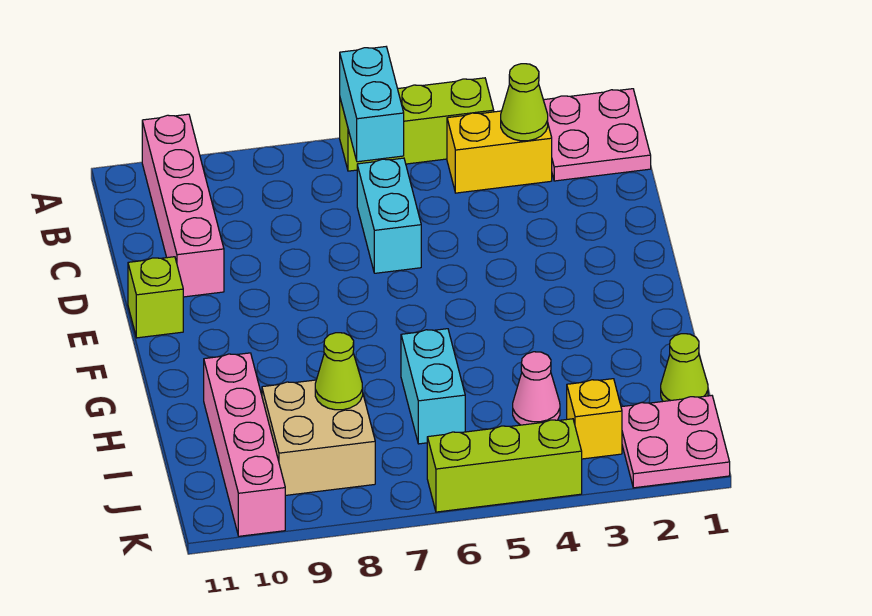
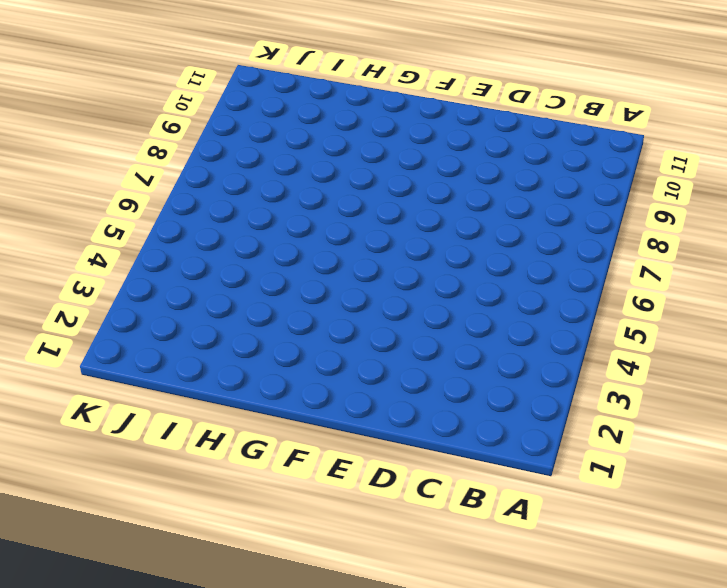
none -> pink plate A1:B2 level 1
none -> lime brick A4:A6 level 1
none -> pink brick A10:D10 level 1

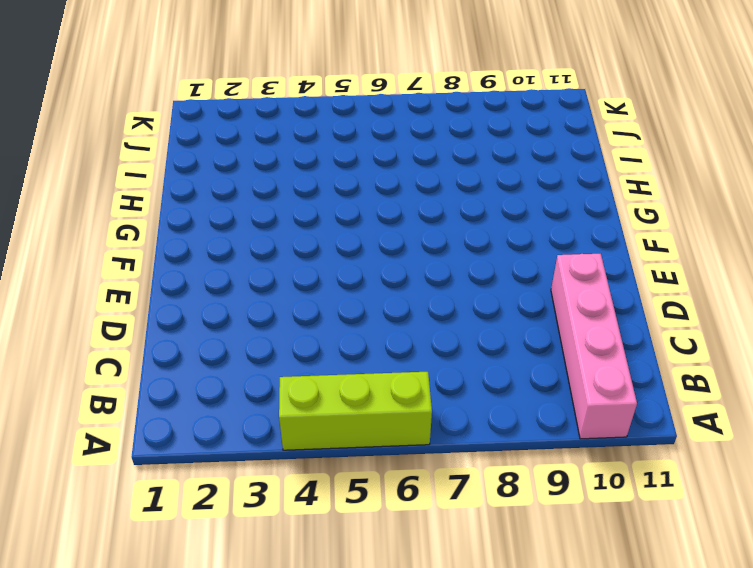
none -> pink plate A1:B2 level 1
none -> yellow brick B3:B4 level 1
none -> cyan brick C6:D6 level 1

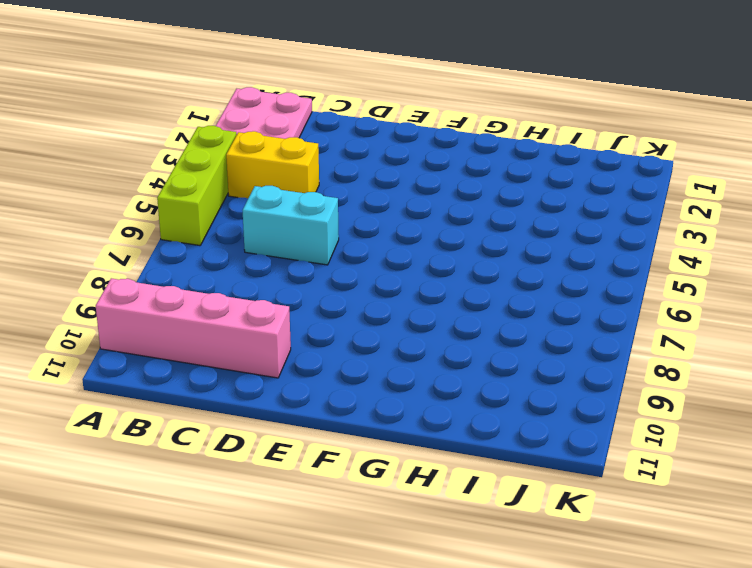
yellow brick B4:C4 level 1 -> yellow brick B3:B4 level 1
none -> lime brick E11 level 1
none -> cyan brick H6:I6 level 1
none -> pink brick H10:K10 level 1

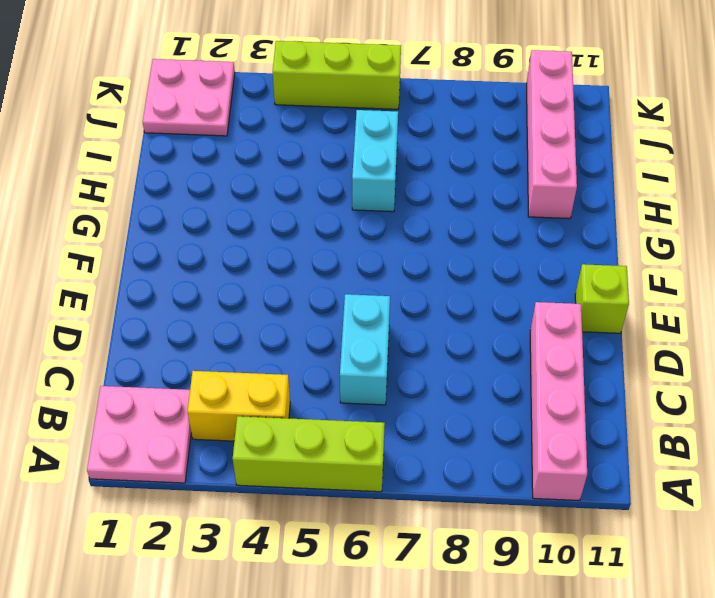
none -> lime cone I1 level 1
none -> pink cone I4 level 1
none -> tan brick I8:J9 level 1

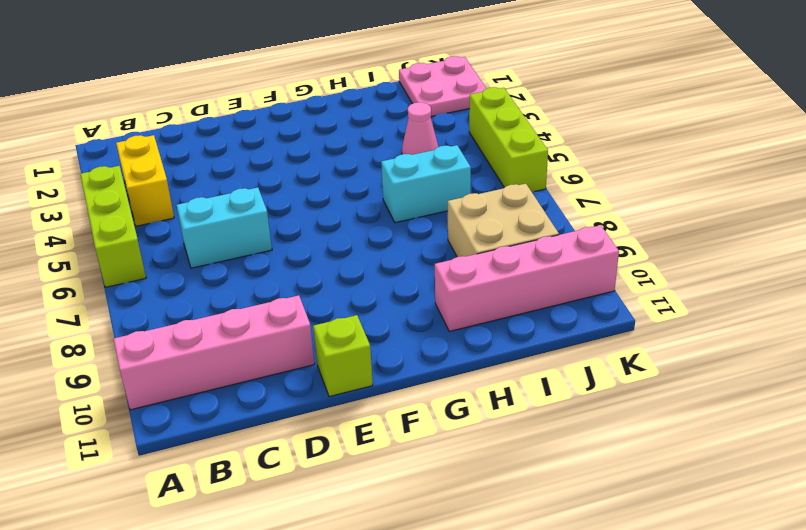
none -> pink plate A1:B2 level 1
none -> lime cone I1 level 1
none -> yellow brick J3 level 1

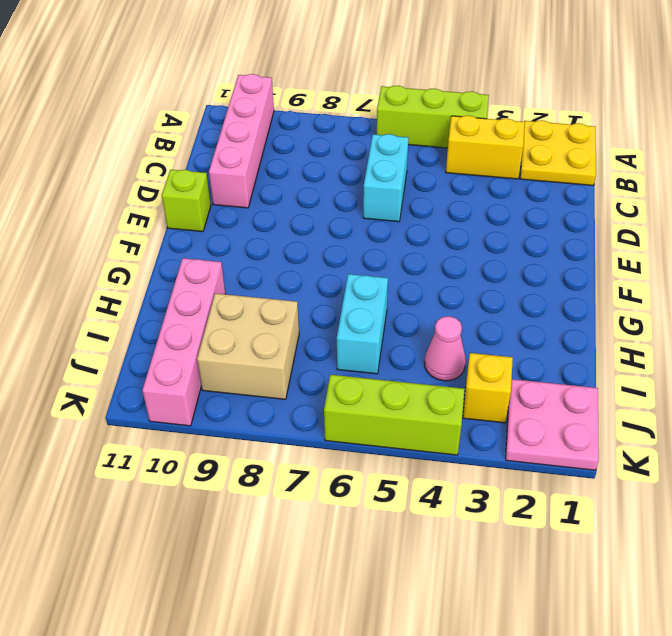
yellow plate A1:B2 level 1 -> pink plate A1:B2 level 1
none -> lime cone I1 level 1
none -> cyan brick A6:B6 level 2
none -> lime cone B3 level 2

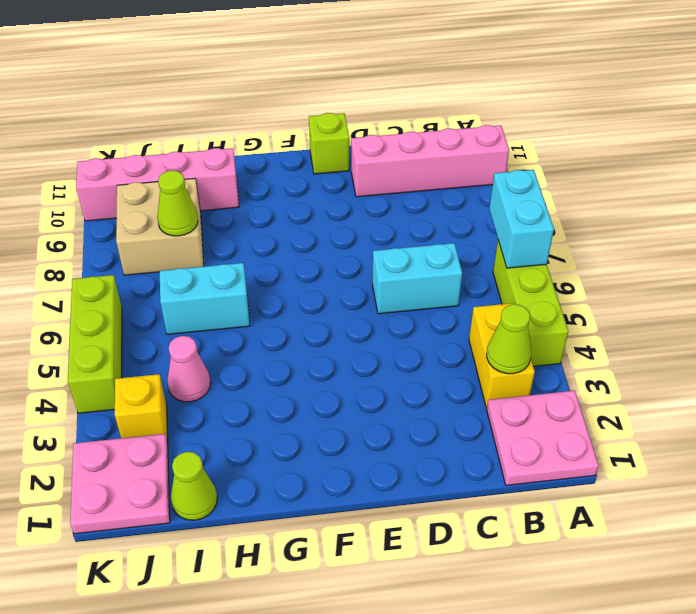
cyan brick A6:A7 level 2 -> cyan brick A6:B6 level 2

